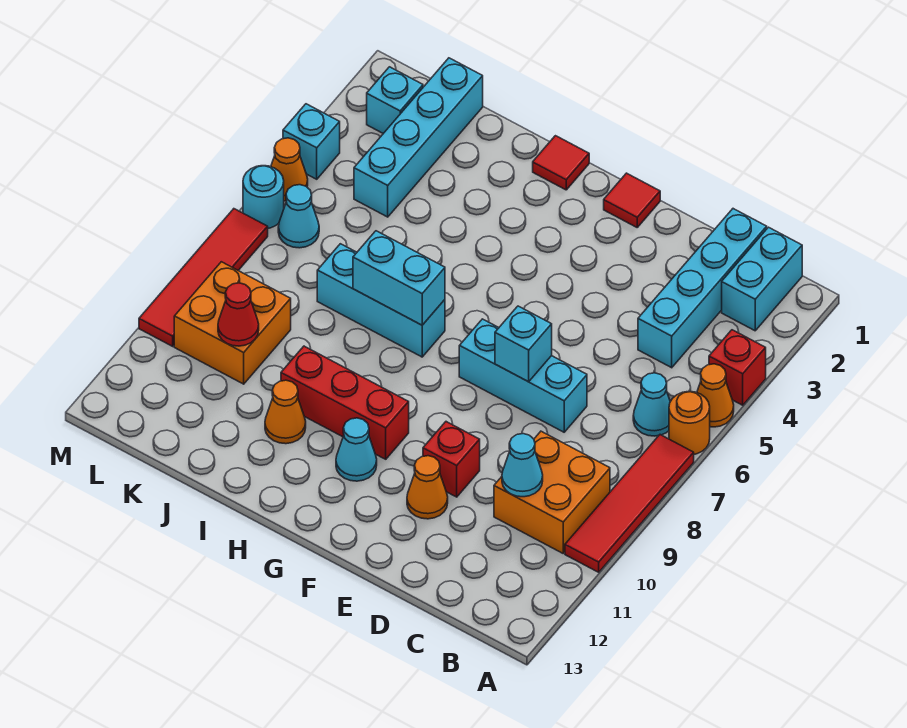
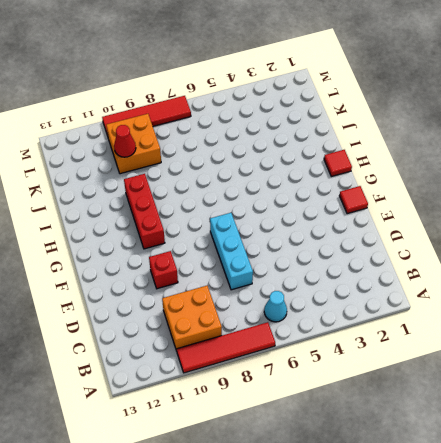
none -> red brick A4 level 1
none -> orange cone A5 level 1
none -> orange round brick A6 level 1

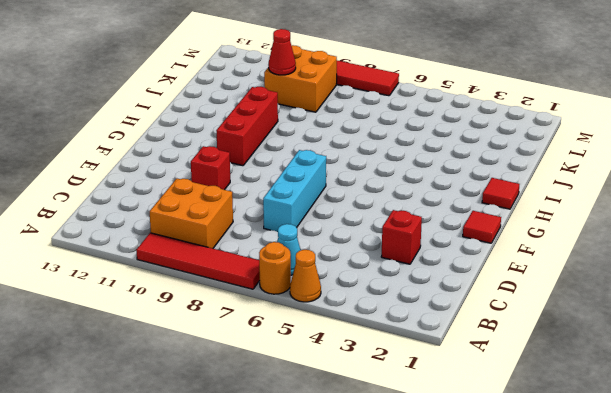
red brick D3 level 1 -> red brick A4 level 1
none -> cyan brick B1:B2 level 1
none -> cyan brick C1:C4 level 1
none -> orange cone E11 level 1

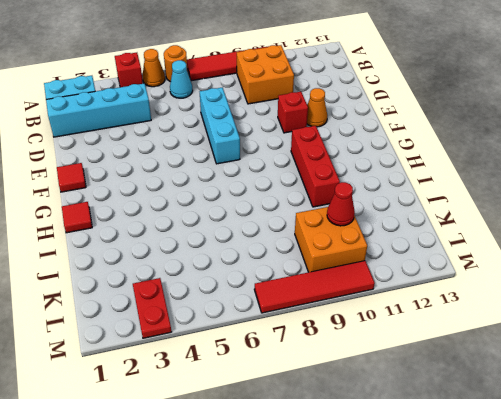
red plate L3:M3 level 1 -> none
none -> cyan cone G11 level 1
none -> cyan brick H7:J7 level 1
none -> orange cone I11 level 1

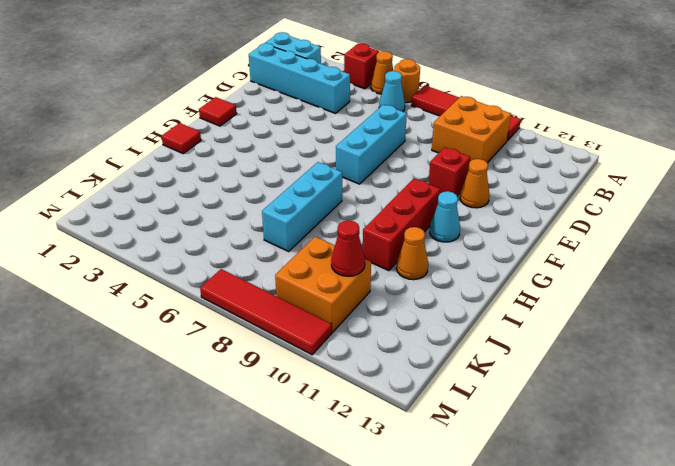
none -> cyan brick K1:K4 level 1
none -> cyan brick L2 level 1
none -> cyan cone L6 level 1

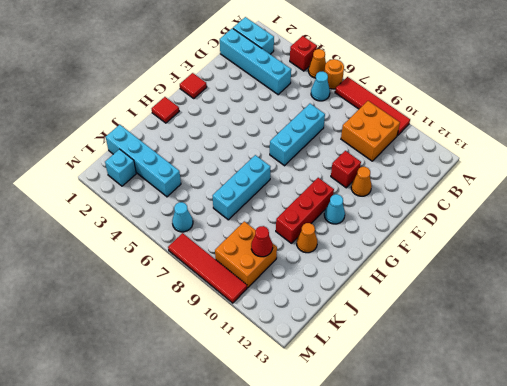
none -> cyan brick M4 level 1
none -> orange cone M5 level 1
none -> cyan round brick M6 level 1

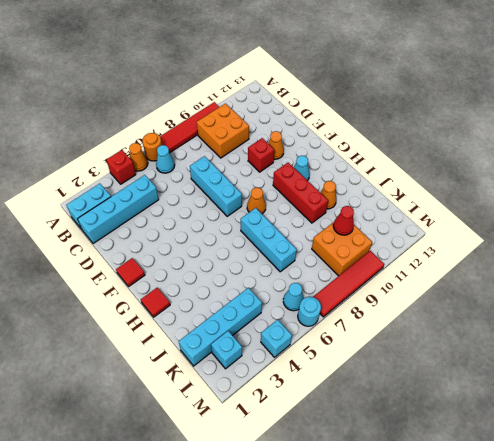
orange cone G8 level 1 -> orange cone M5 level 1
none -> cyan cone C10 level 2
none -> cyan brick E7 level 2
none -> cyan brick H7:I7 level 2

